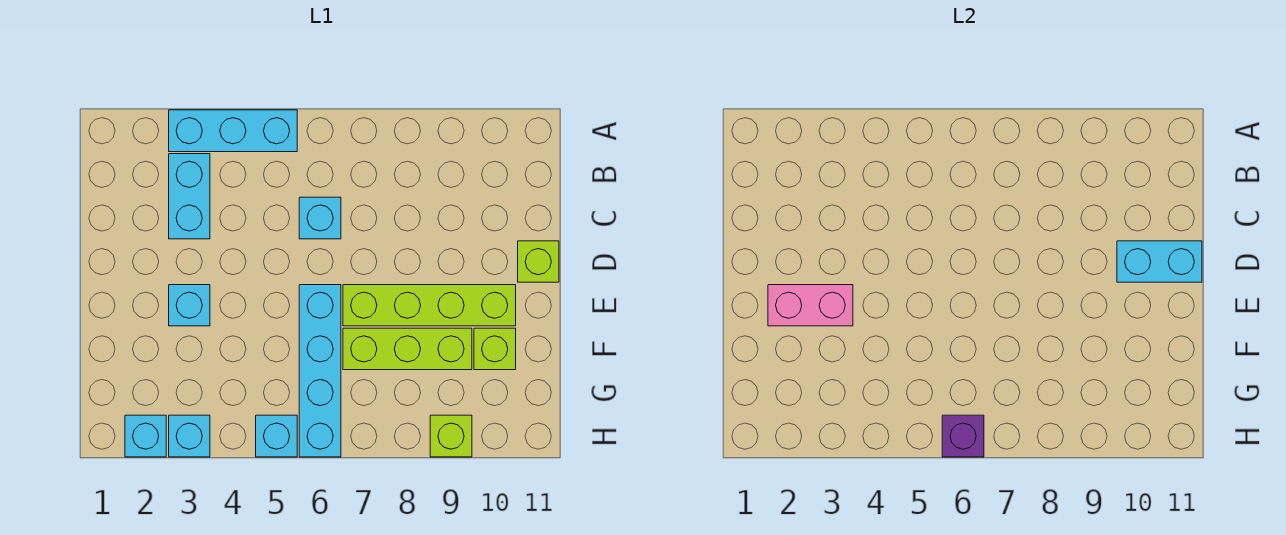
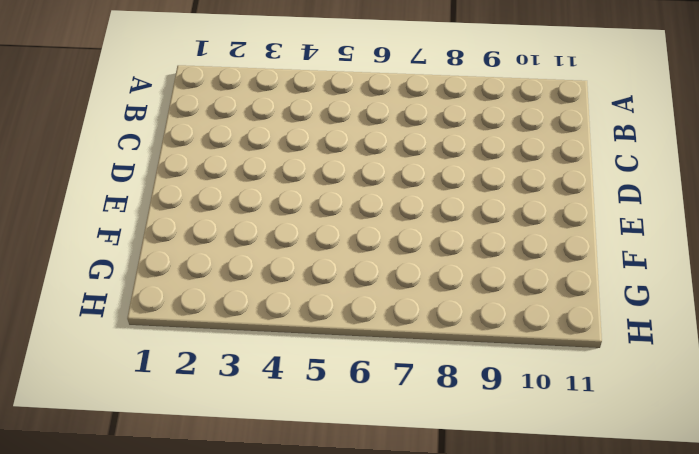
none -> cyan brick A3:A5 level 1
none -> cyan brick B3:C3 level 1
none -> cyan brick C6 level 1

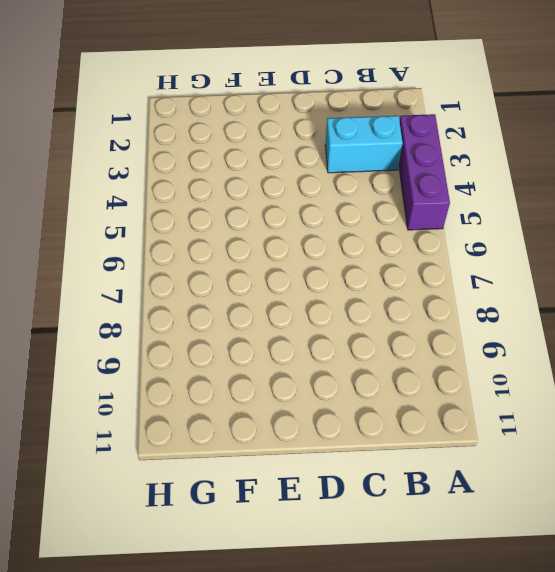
purple brick A3:A5 level 1 -> cyan brick A3:A5 level 1
none -> cyan brick C6 level 1
none -> lime brick D11 level 1
none -> cyan brick E3 level 1

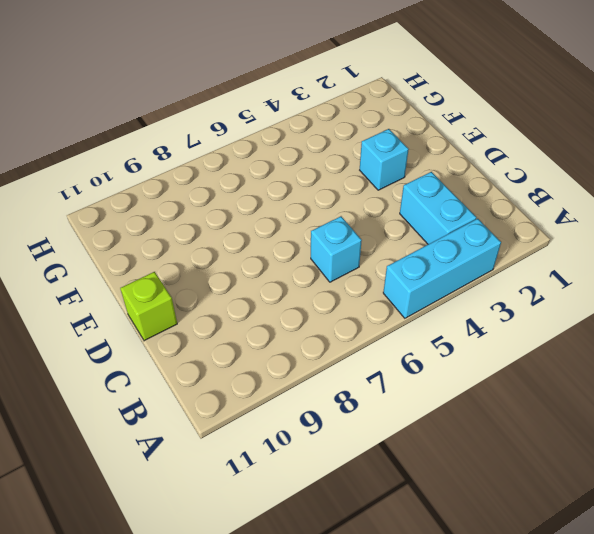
none -> cyan brick E6:H6 level 1
none -> lime brick E7:E10 level 1
none -> lime brick F7:F9 level 1

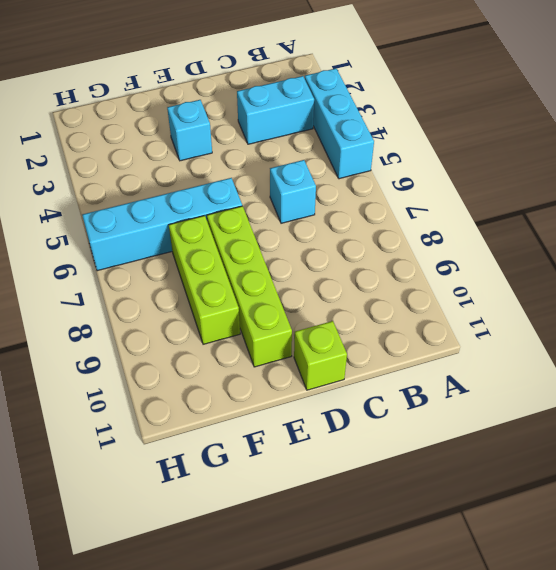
none -> lime brick F10 level 1
none -> cyan brick H2 level 1
none -> cyan brick H3 level 1

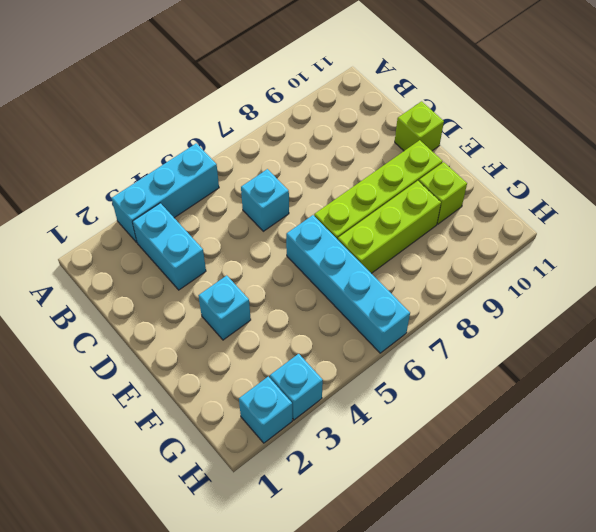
none -> cyan brick H5 level 1
none -> lime brick H9 level 1
none -> cyan brick D10:D11 level 2

